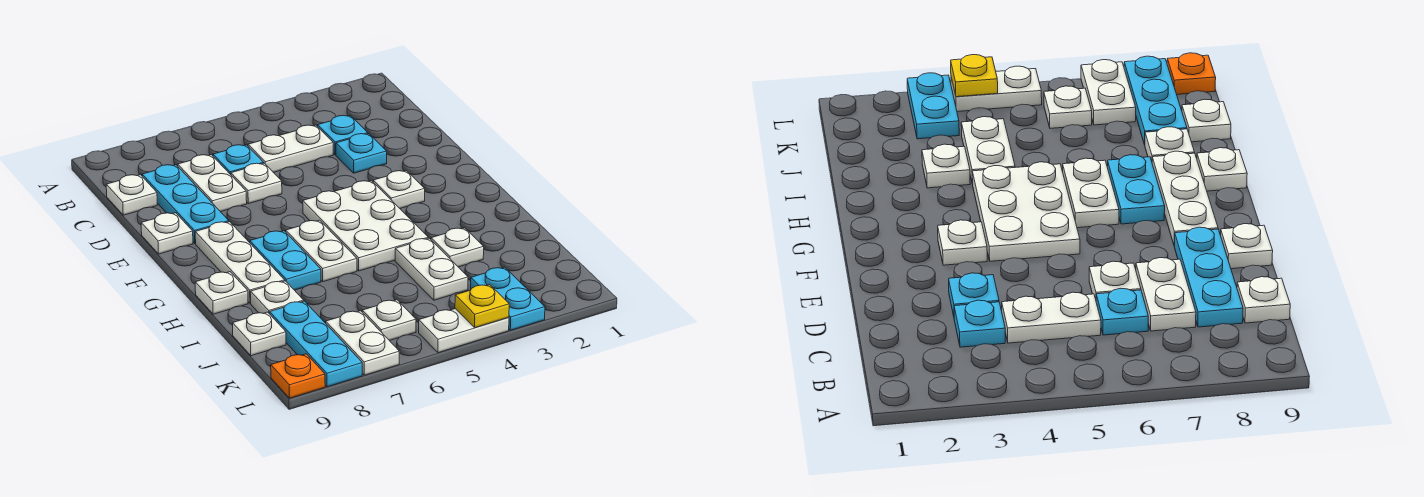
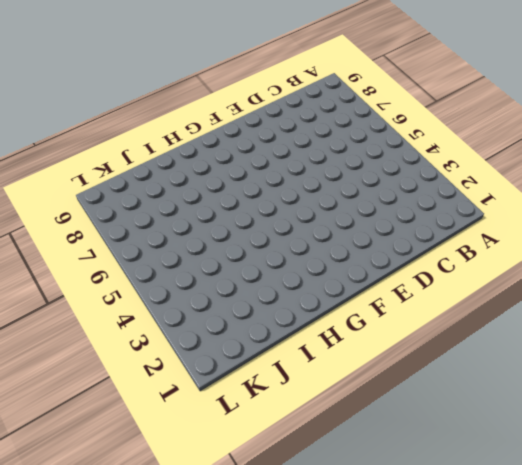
none -> cyan plate C3 level 1
none -> white plate C4:C5 level 1
none -> cyan plate C6 level 1

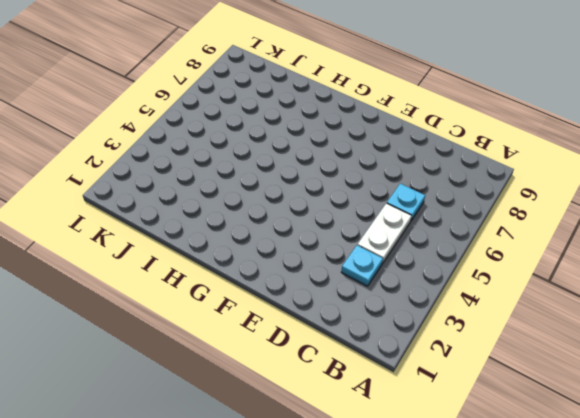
none -> white plate C7:D7 level 1
none -> cyan plate C8:E8 level 1
none -> white plate C9 level 1

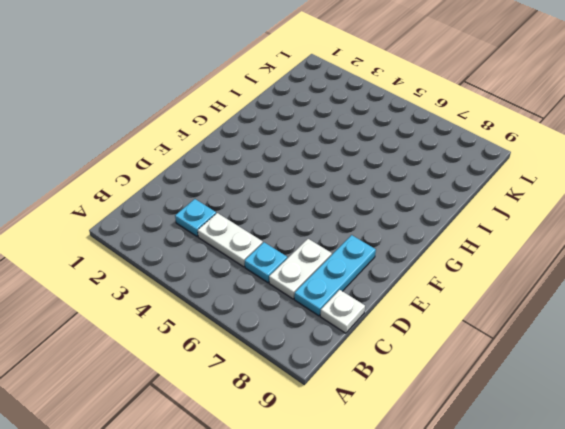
none -> cyan plate D3 level 1
none -> white plate D6 level 1
none -> white plate E9 level 1

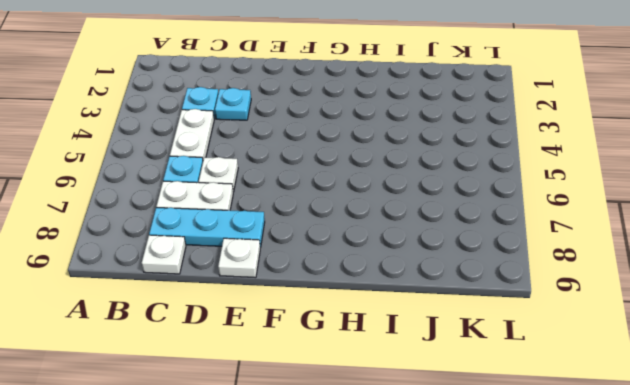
none -> white plate F3 level 1
none -> white plate F4:H5 level 1
none -> white plate F8:H8 level 1

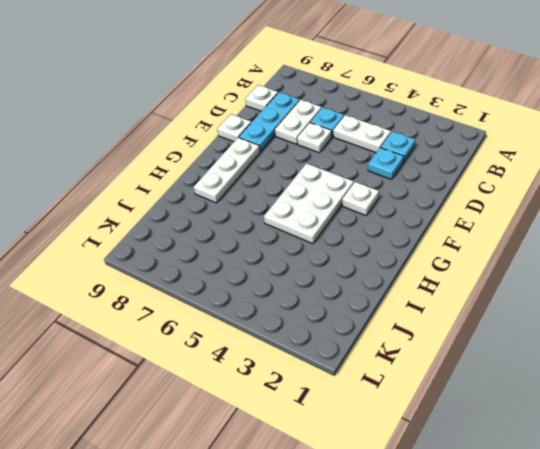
none -> white plate G6:H6 level 1
none -> cyan plate G7:H7 level 1
none -> white plate H9 level 1

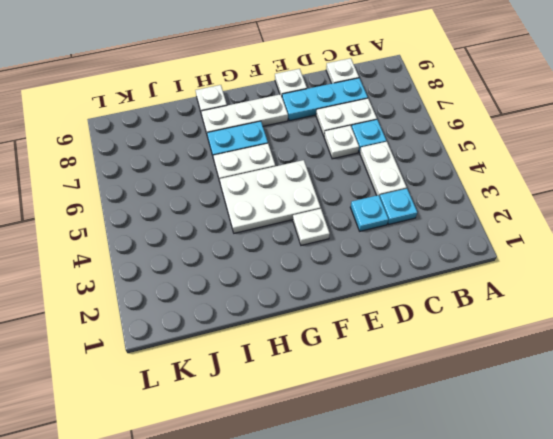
none -> white plate I3 level 1
none -> white plate I4:J4 level 1
none -> white plate I8 level 1

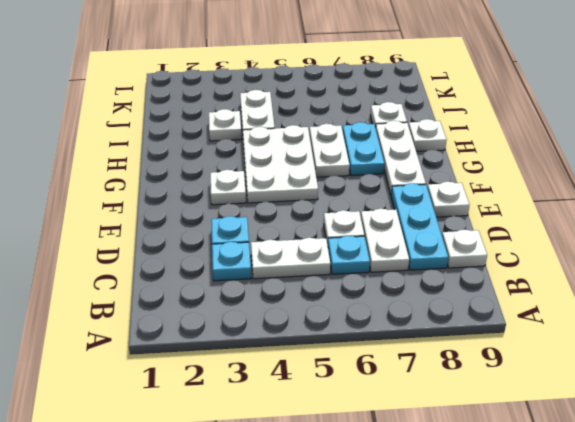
none -> cyan plate J8:L8 level 1
none -> white plate J9 level 1
none -> cyan plate K3:L3 level 1

